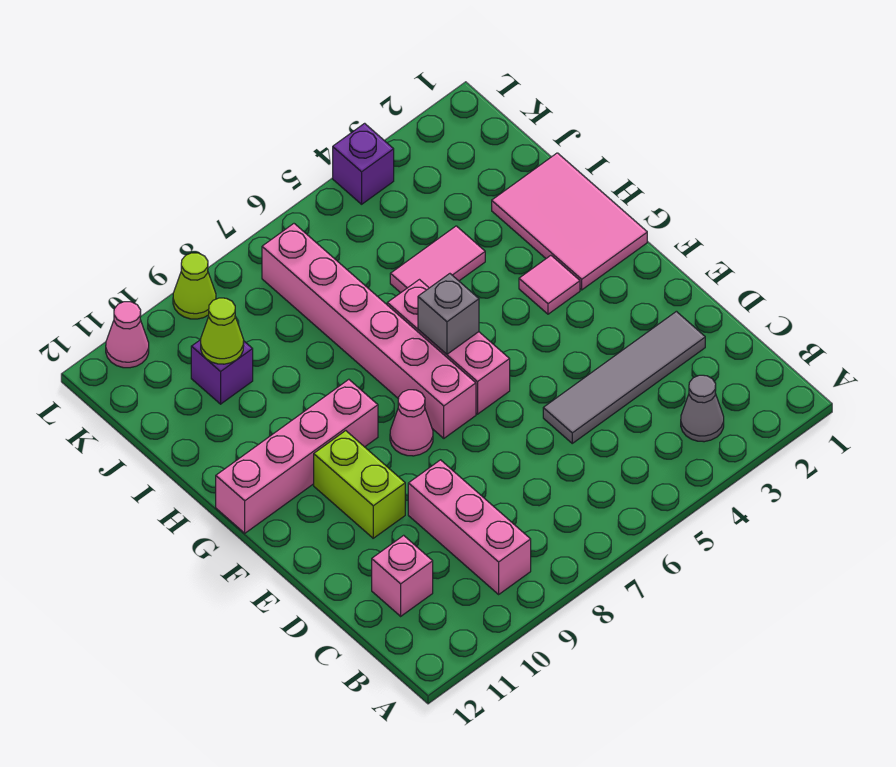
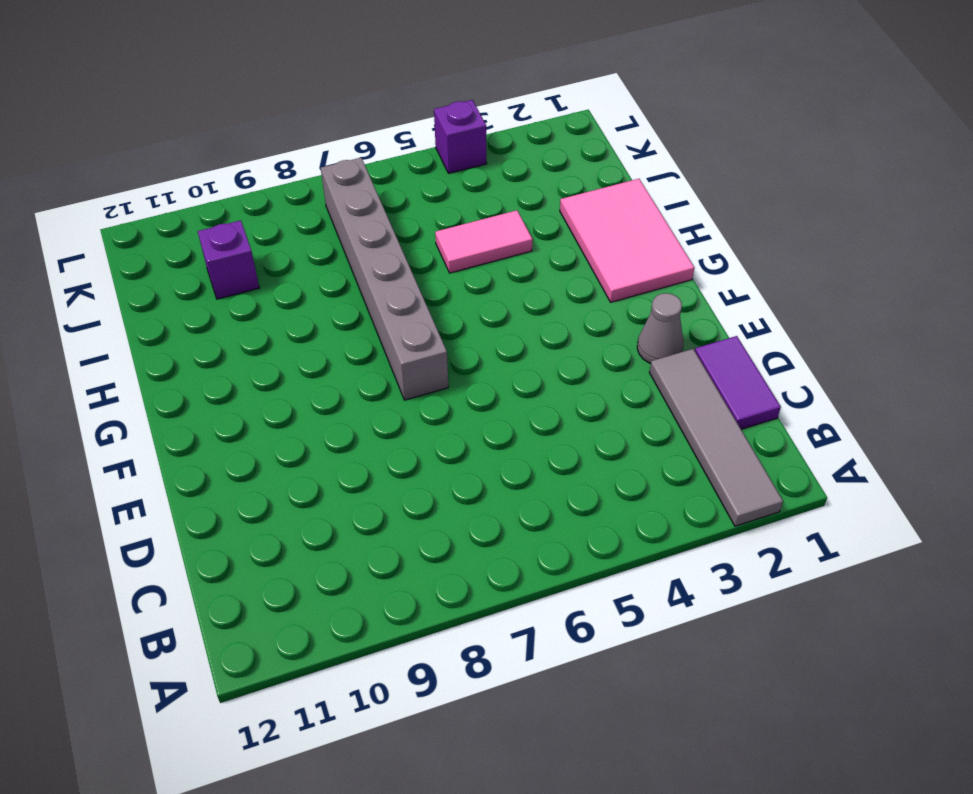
grey tile A2:D2 level 1 -> grey tile D2:D5 level 1
purple tile C1:D1 level 1 -> none
grey cone E2 level 1 -> grey cone B3 level 1
grey brick F7:K7 level 1 -> pink brick F7:K7 level 1
none -> pink brick B9:D9 level 1
none -> pink brick C11 level 1
none -> lime brick E10:F10 level 1

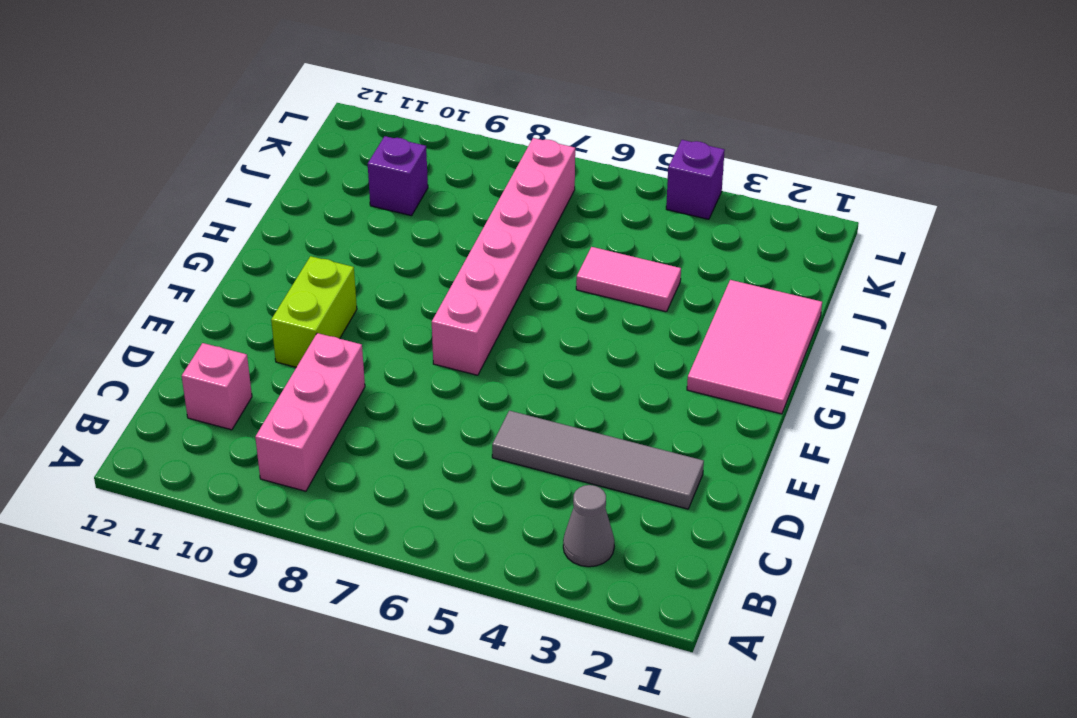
none -> pink brick F6:H6 level 1
none -> pink cone F8 level 1
none -> pink tile G3 level 1

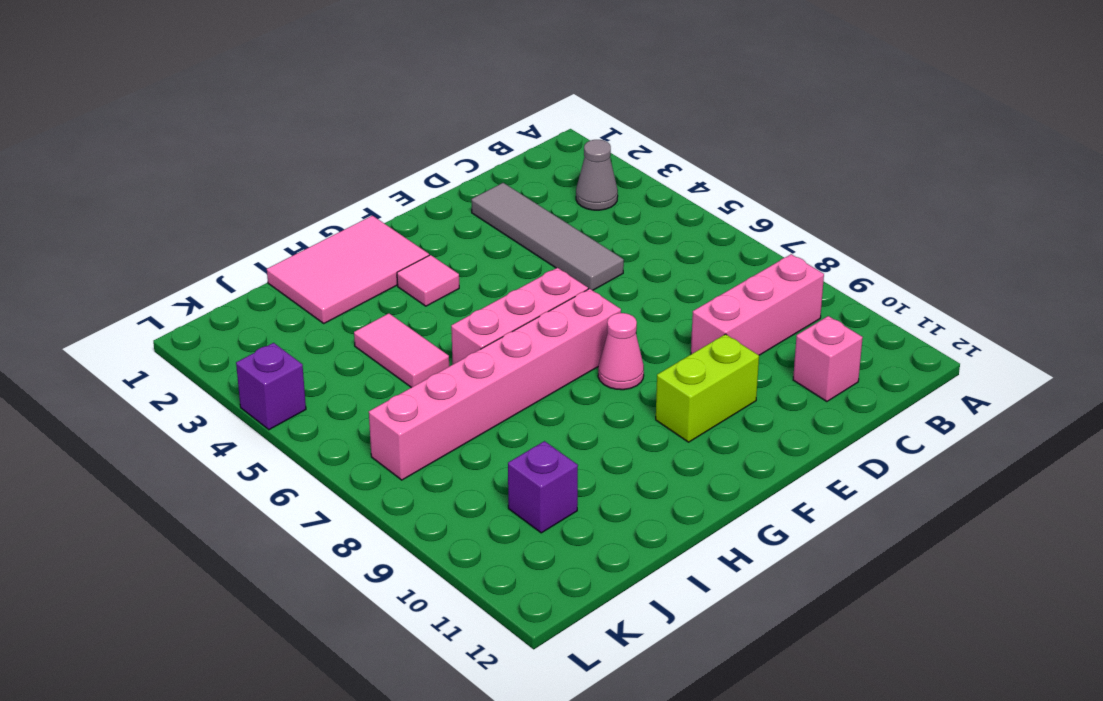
none -> pink brick G9:G12 level 1
none -> lime cone L9 level 1
none -> pink cone L11 level 1

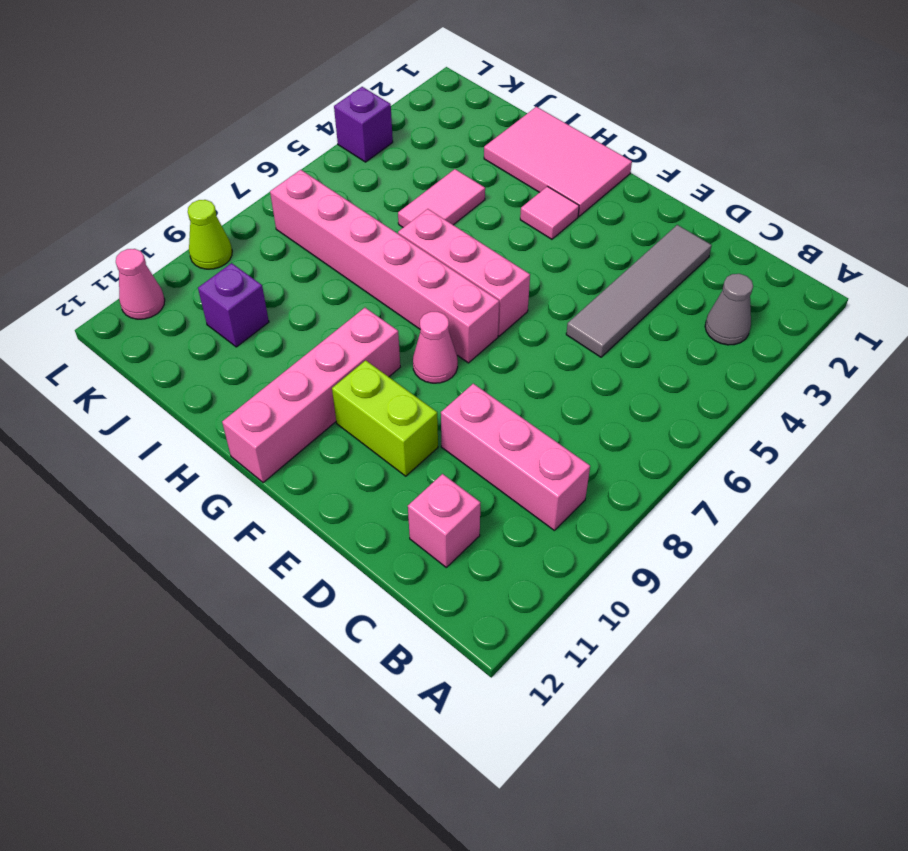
none -> grey brick G6 level 2
none -> lime cone J10 level 2

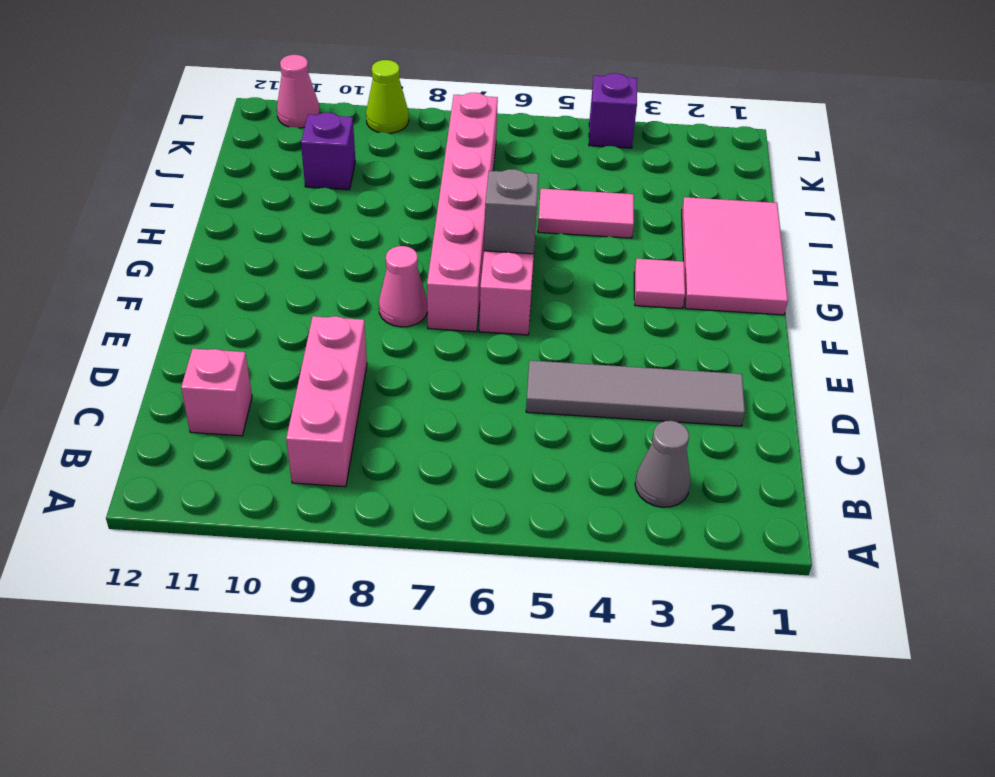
none -> lime brick E10:F10 level 1
none -> pink brick G9:G12 level 1
none -> lime cone J10 level 2

